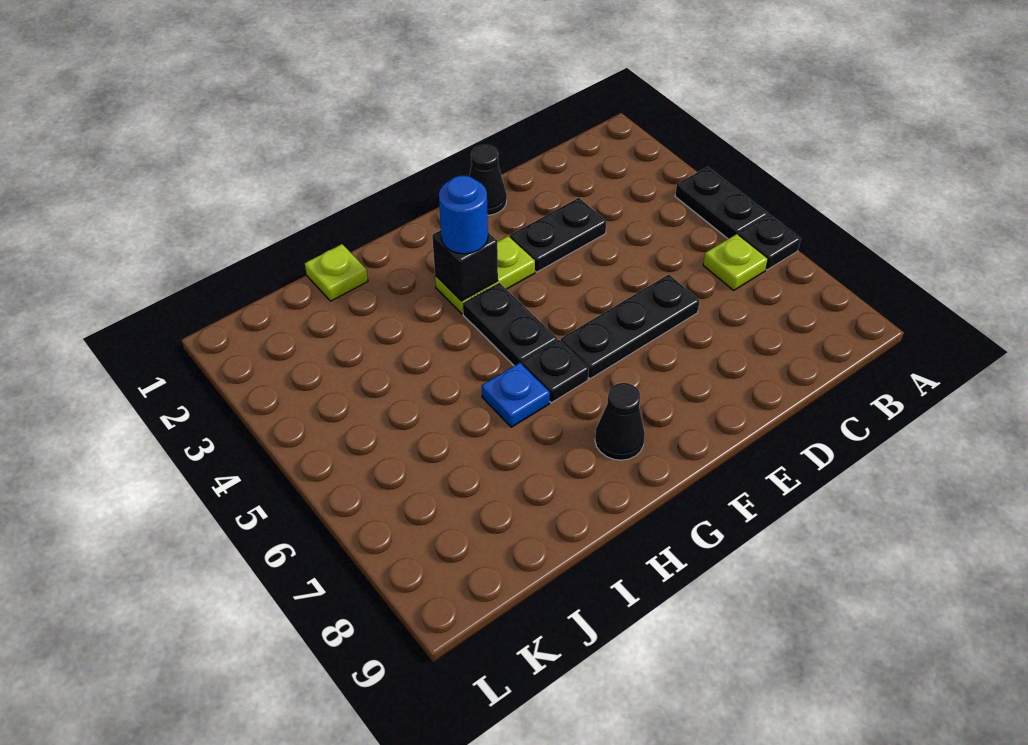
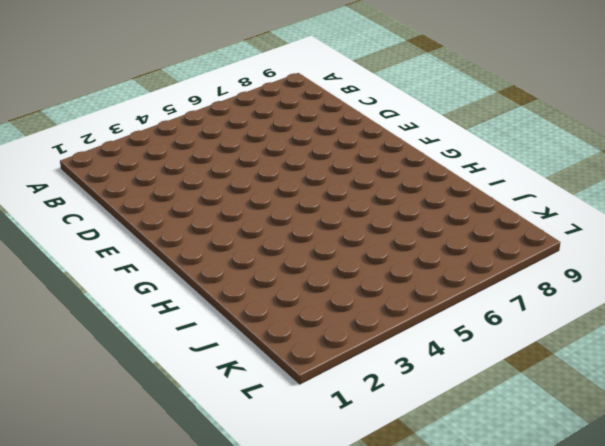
none -> black plate A4:A5 level 1
none -> black plate A6 level 1
none -> lime plate B6 level 1

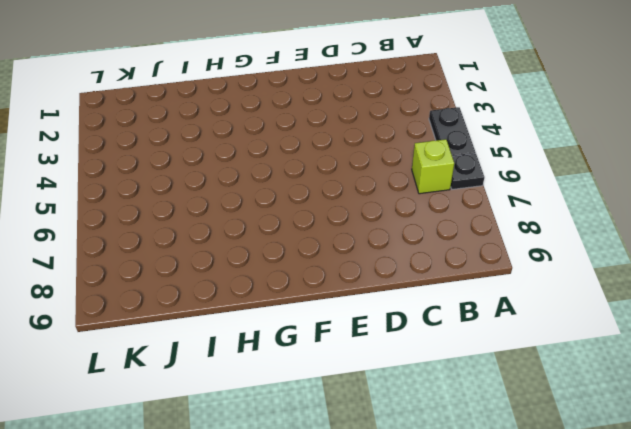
lime brick B6 level 1 -> lime plate B6 level 1
none -> black plate D3:E3 level 1
none -> black plate D6:F6 level 1
none -> black cone E1 level 1

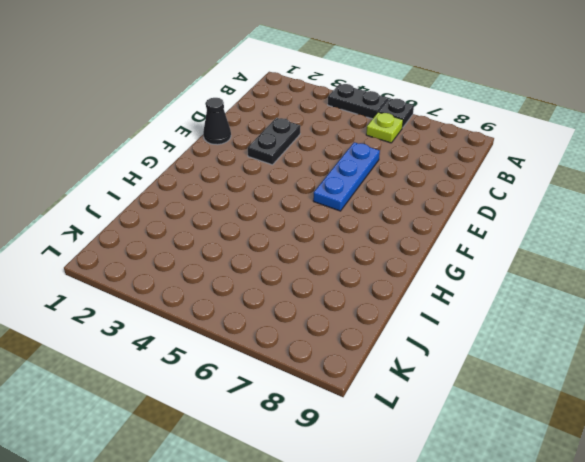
blue plate D6:F6 level 1 -> black plate D6:F6 level 1
none -> lime plate F3:G3 level 1
none -> black plate G4:G5 level 1
none -> black plate G6 level 1

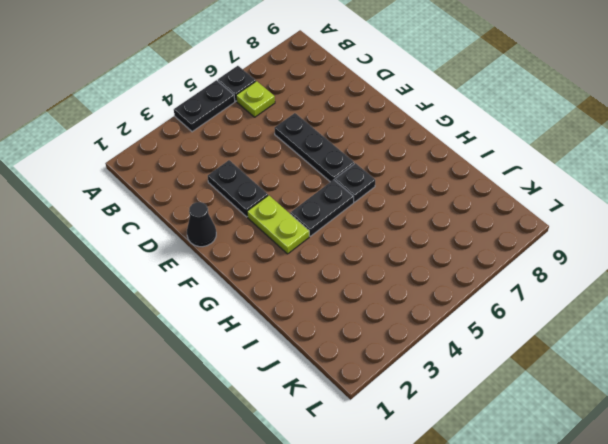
none -> black cone G8 level 1
none -> blue plate H6 level 1
none -> lime plate I1 level 1

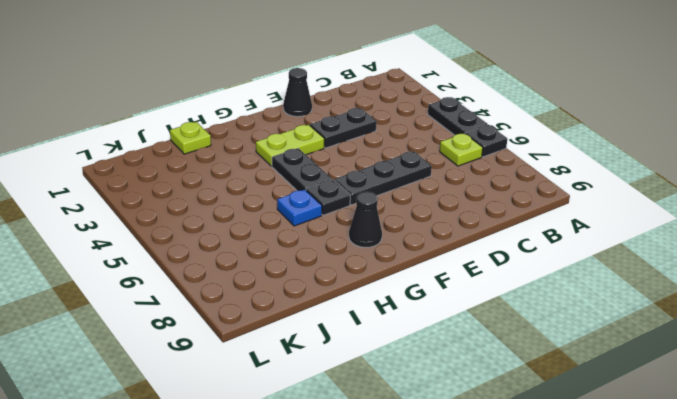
none -> black brick G3 level 2
none -> blue round brick G3 level 3

